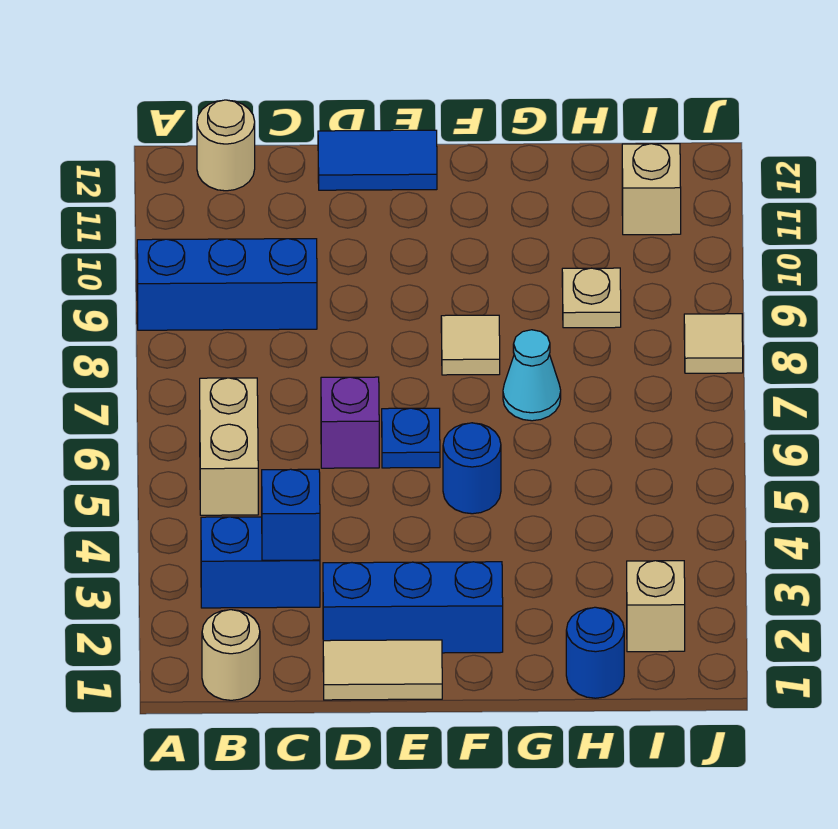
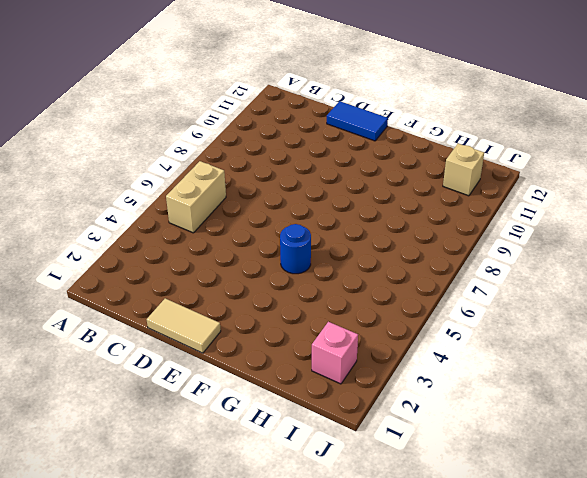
pink brick I2 level 1 -> tan brick I2 level 1
none -> blue brick A9:C9 level 1
none -> tan round brick B1 level 1
none -> blue brick B3:C3 level 1

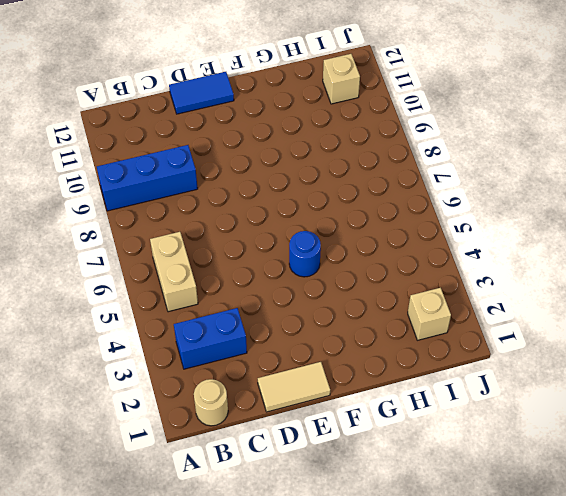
none -> tan round brick B12 level 1
none -> blue brick D2:F2 level 1
none -> purple brick D6 level 1

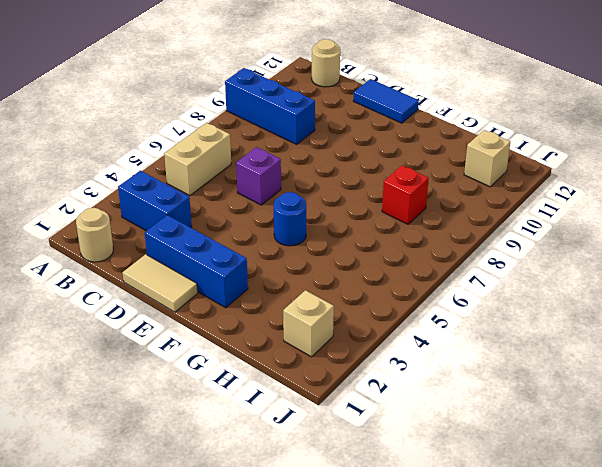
red brick H8 level 1 -> none
none -> blue plate E6 level 1
none -> tan tile F8 level 1
none -> cyan cone G7 level 1

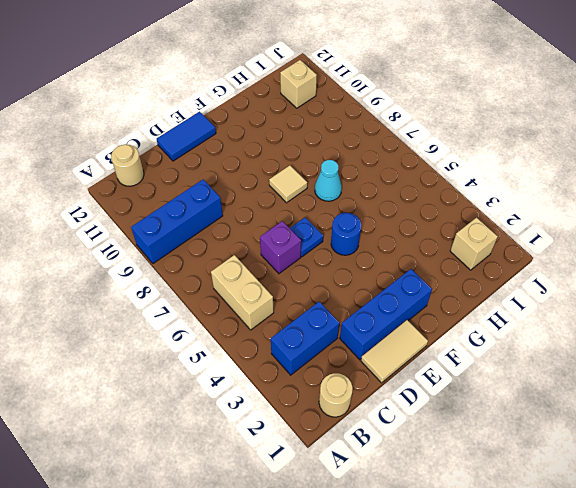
none -> blue round brick H1 level 1
none -> tan plate H9 level 1
none -> tan tile J8 level 1

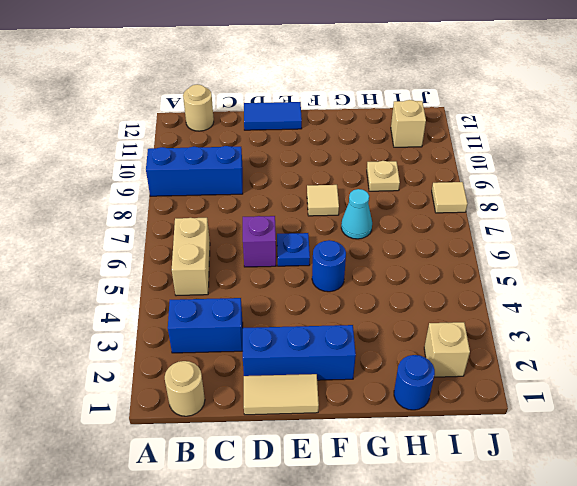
none -> blue brick C3 level 2

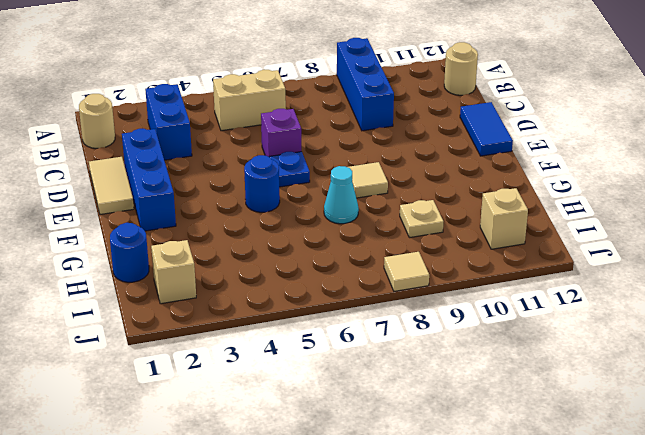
none -> blue brick C3 level 2

